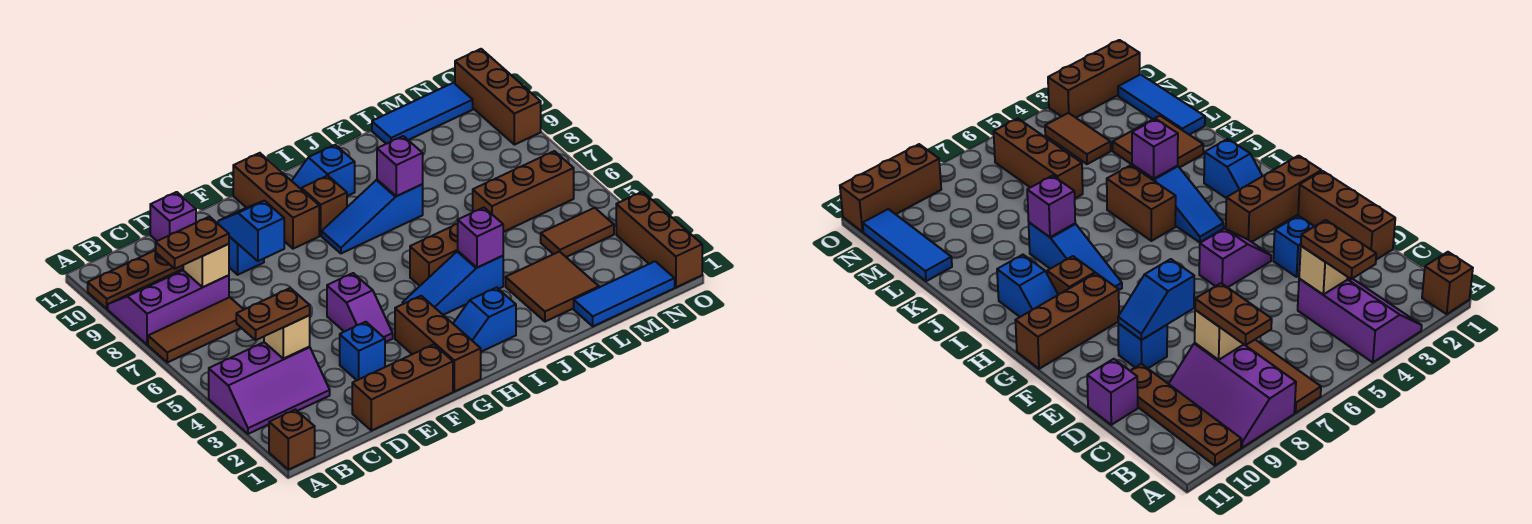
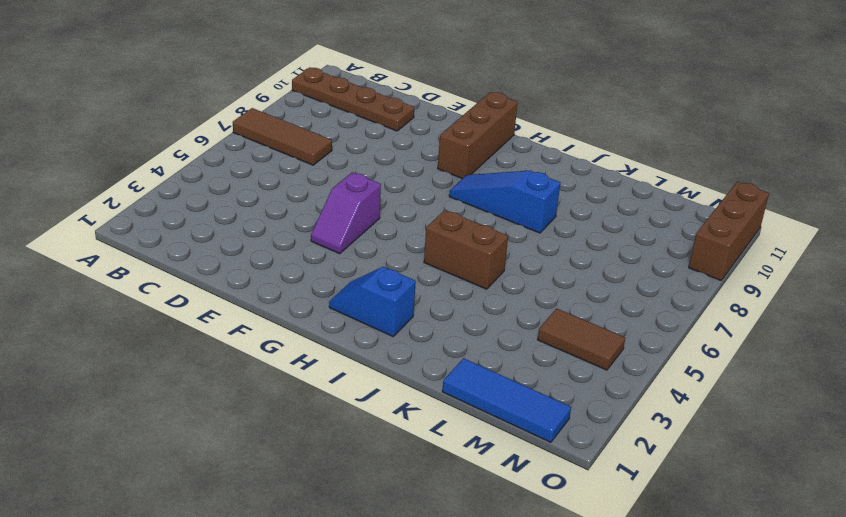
none -> brown brick A1 level 1
none -> purple slope A3:C4 level 1 top 4
none -> purple slope A8:C9 level 1 top 8
none -> brown brick D1:F1 level 1

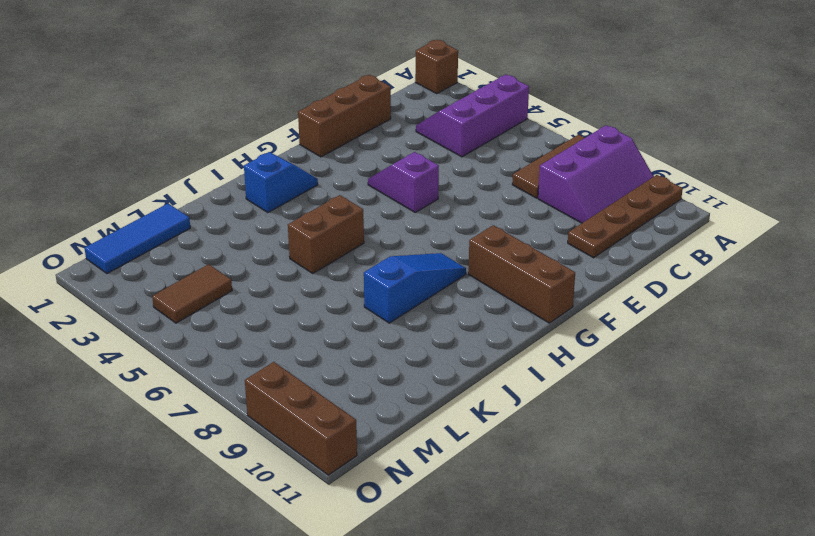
none -> purple brick D11 level 1
none -> blue brick E3 level 1
none -> blue brick E9 level 1
none -> brown brick G1:G3 level 1

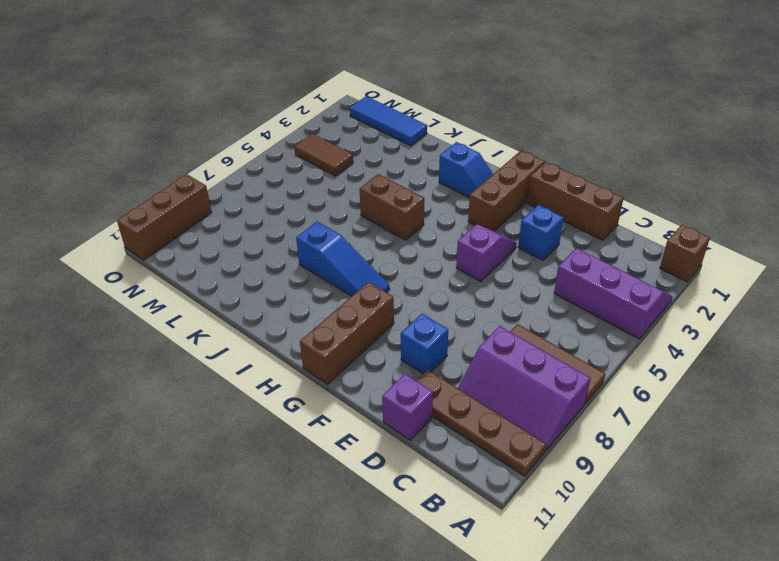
none -> blue slope H4:J4 level 1 top J
none -> brown brick H9 level 1
none -> blue slope H10:I10 level 1 top I
none -> brown tile K2:L3 level 1

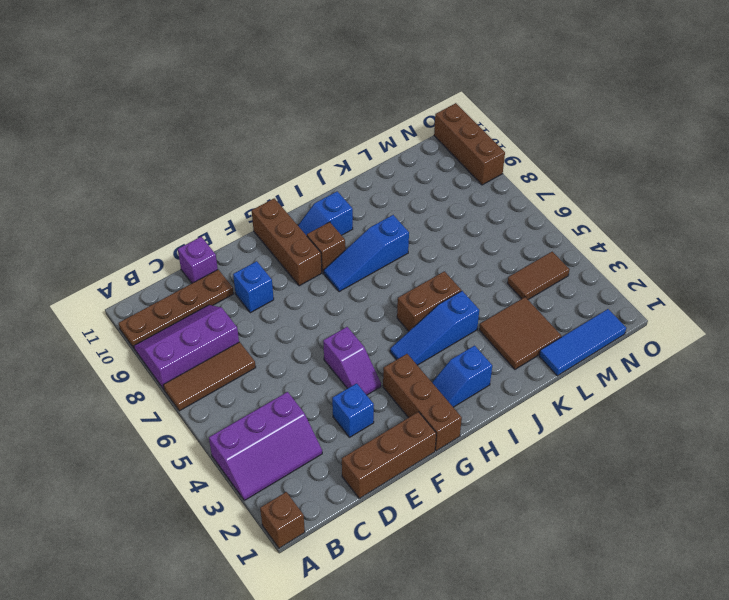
none -> brown brick L6:N6 level 1
none -> blue tile L11:N11 level 1
none -> brown brick O1:O3 level 1
none -> tan brick C4 level 2

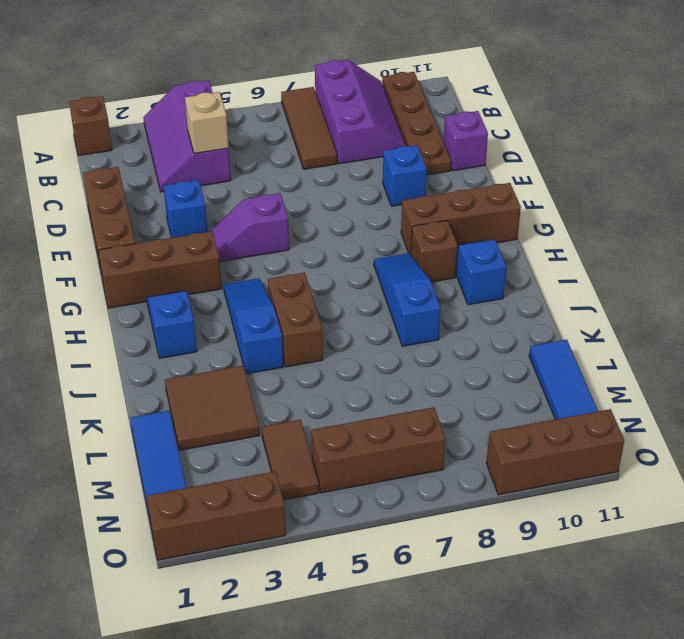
brown brick N5:N7 level 1 -> brown brick L6:N6 level 1
none -> tan brick C8 level 2
none -> blue slope E8:E9 level 2 top 8
none -> purple brick J4 level 2
none -> purple brick J8 level 2

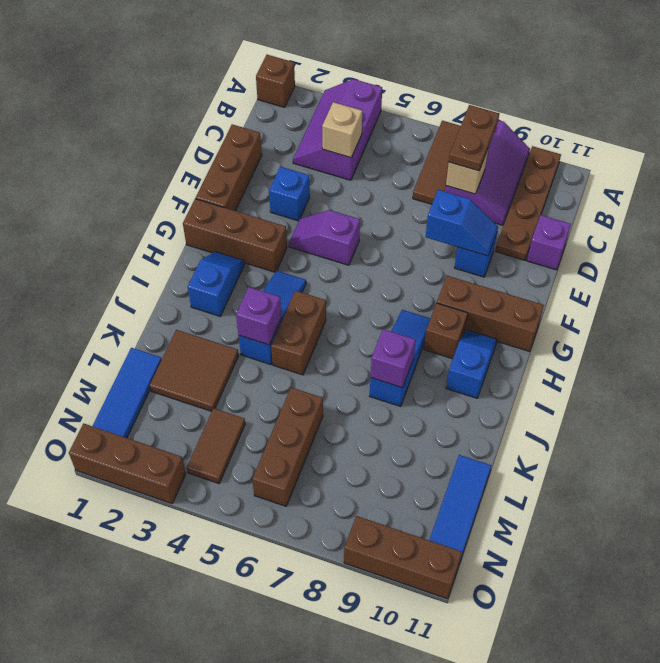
none -> brown plate B4:C4 level 3

